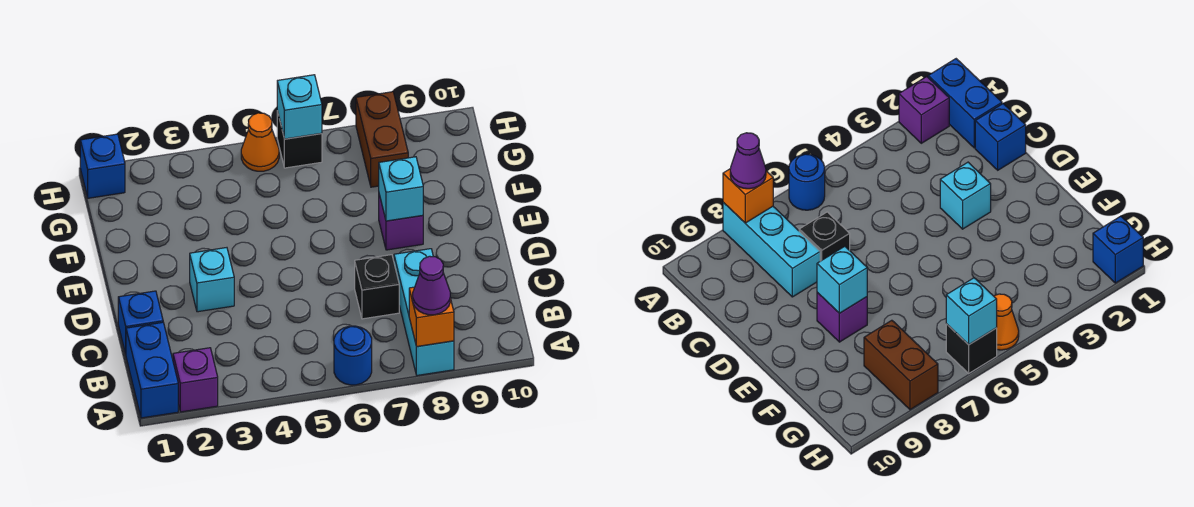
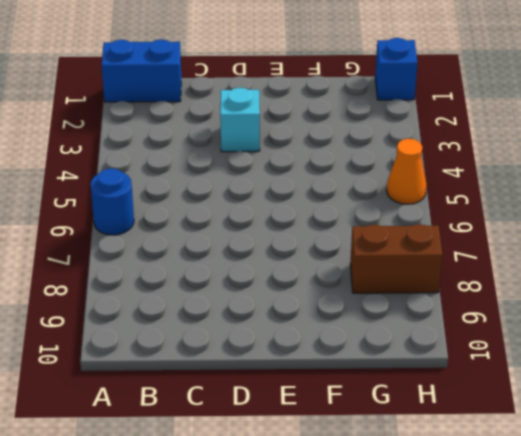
none -> purple brick A2 level 1
none -> cyan brick A8:C8 level 1
none -> blue brick C1 level 1

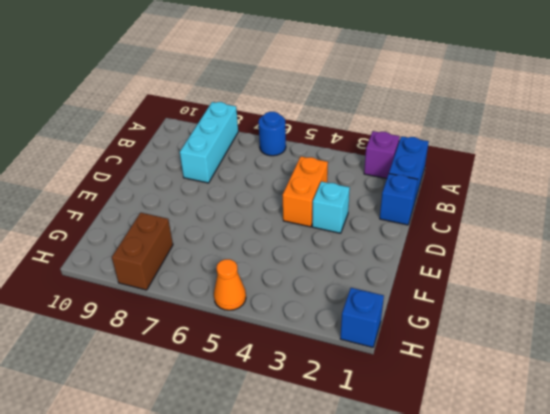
orange brick C4:D4 level 1 -> none
none -> black brick C7 level 1
none -> purple brick E8 level 1
none -> black brick H6 level 1

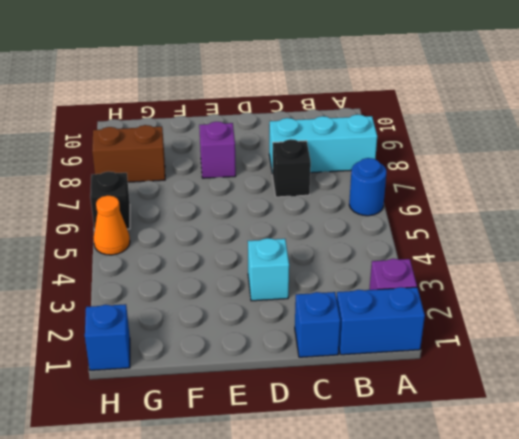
none -> orange brick A8 level 2
none -> cyan brick E8 level 2
none -> cyan brick H6 level 2

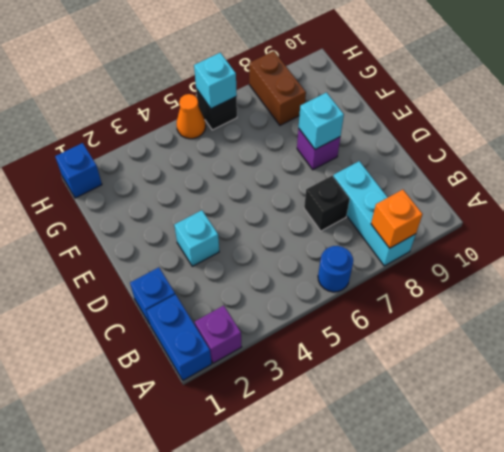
none -> purple cone A8 level 3

